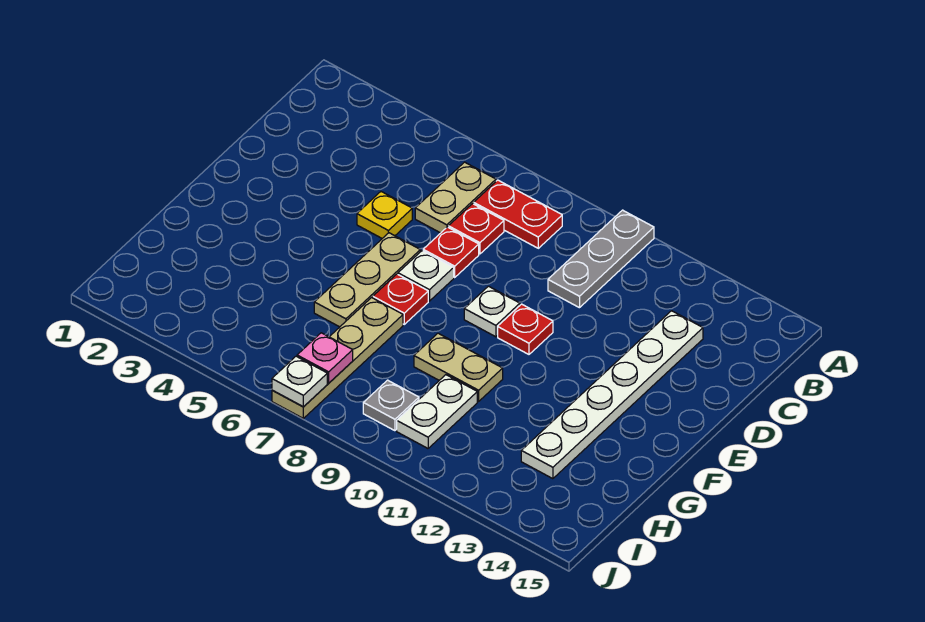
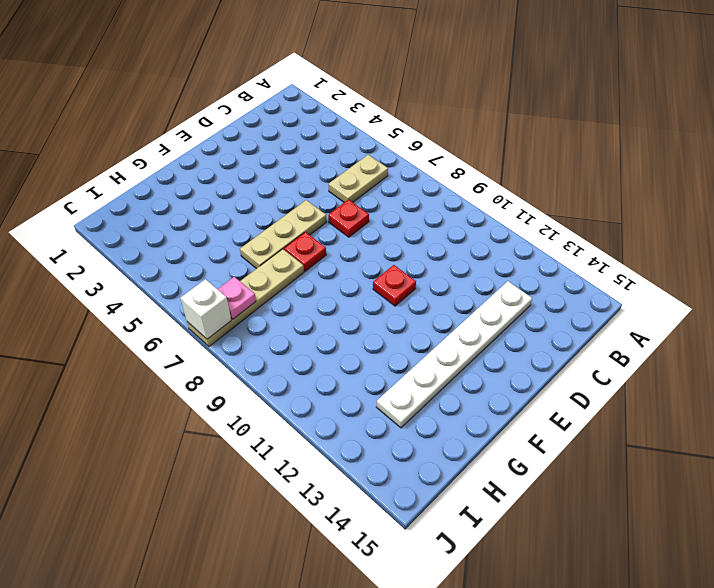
white brick J7 level 2 -> white plate J7 level 2
none -> grey plate A10:C10 level 1
none -> red plate B7:B8 level 1
none -> red plate C7 level 1

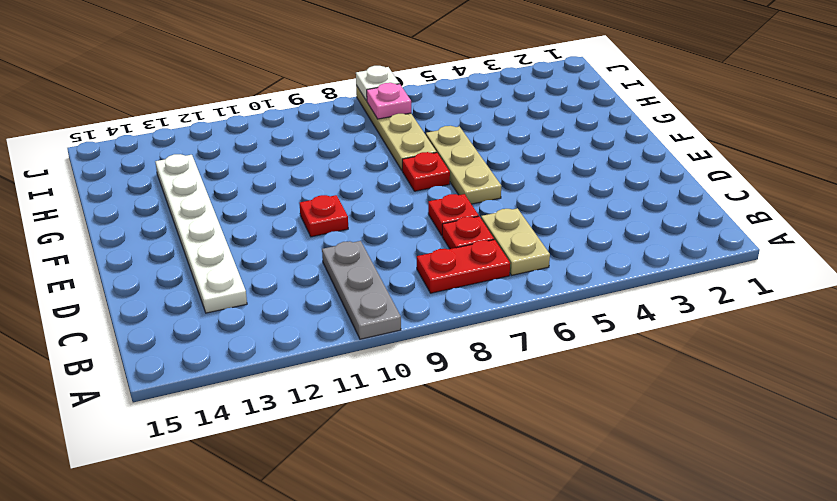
none -> yellow plate D5 level 1
none -> white plate E7 level 1
none -> white plate E9 level 1

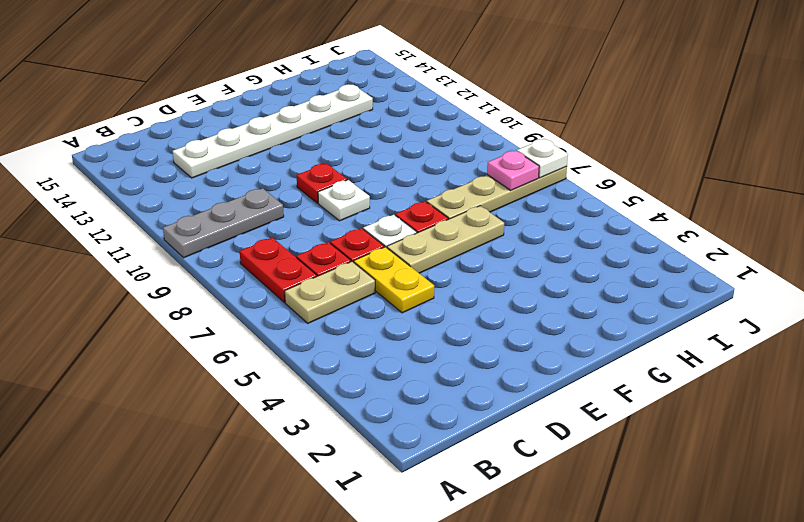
yellow plate D5:D6 level 1 -> yellow plate D5 level 1
none -> tan plate G9:G10 level 1
none -> white plate H10:I10 level 1
none -> grey plate I9 level 1

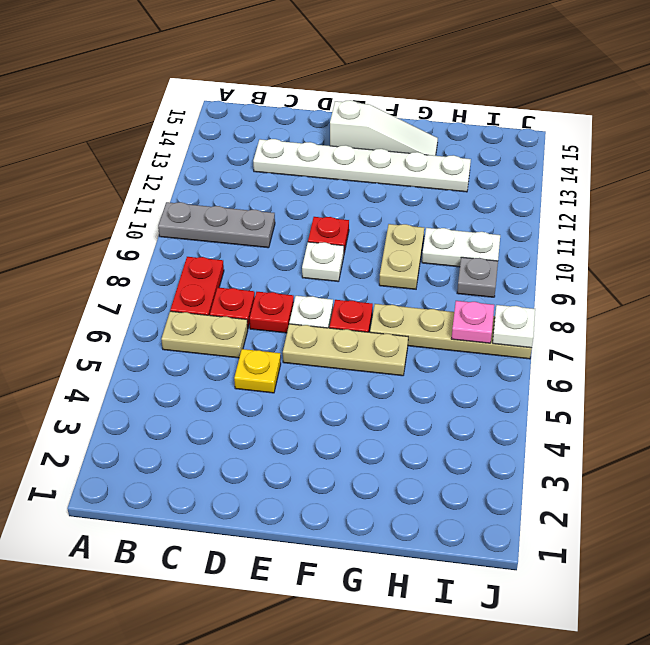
white slope E14:G14 level 1 top E -> none

